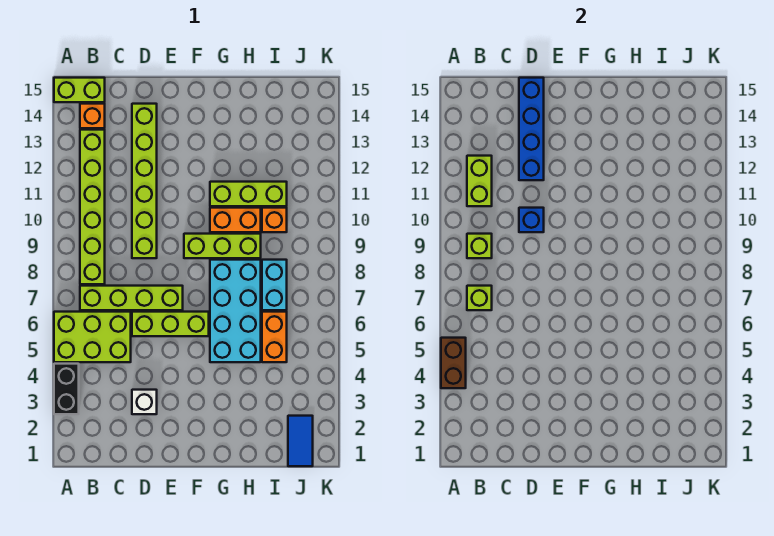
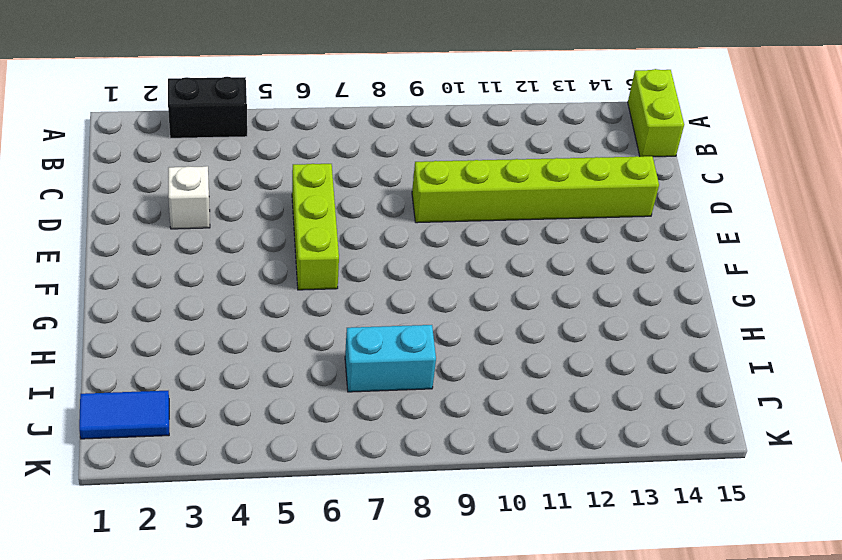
none -> lime brick A5:C6 level 1
none -> lime brick B7:E7 level 1
none -> lime brick B8:B13 level 1

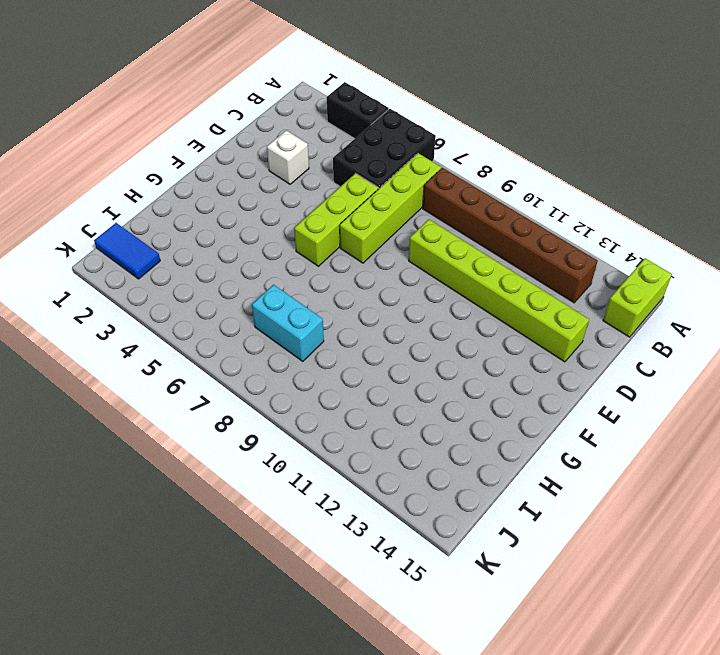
black brick A5:C6 level 1 -> lime brick A5:C6 level 1
brown brick B8:B13 level 1 -> lime brick B8:B13 level 1
none -> orange brick B14 level 1
none -> lime brick F9:H9 level 1
none -> cyan brick G5:H8 level 1

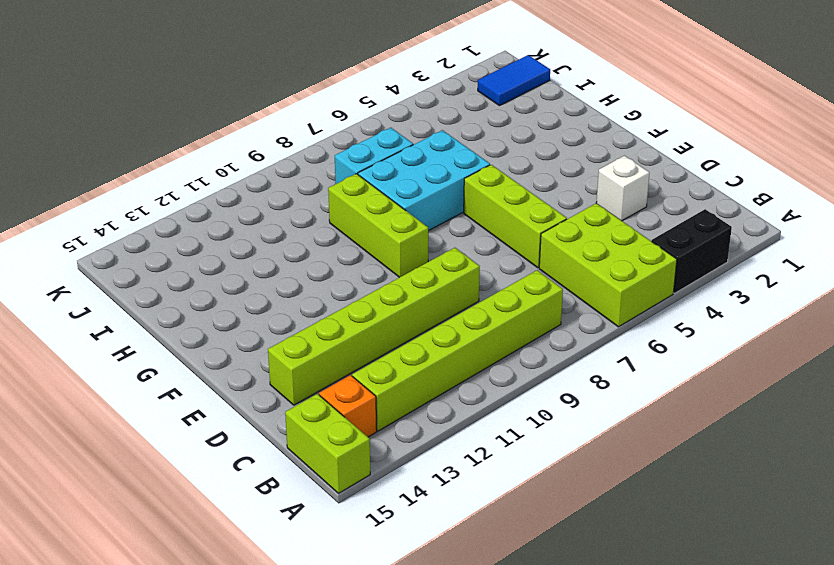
cyan brick G6:H8 level 1 -> cyan brick G5:H8 level 1
none -> lime brick B7:E7 level 1
none -> orange brick G10:H10 level 1
none -> lime brick G11:I11 level 1

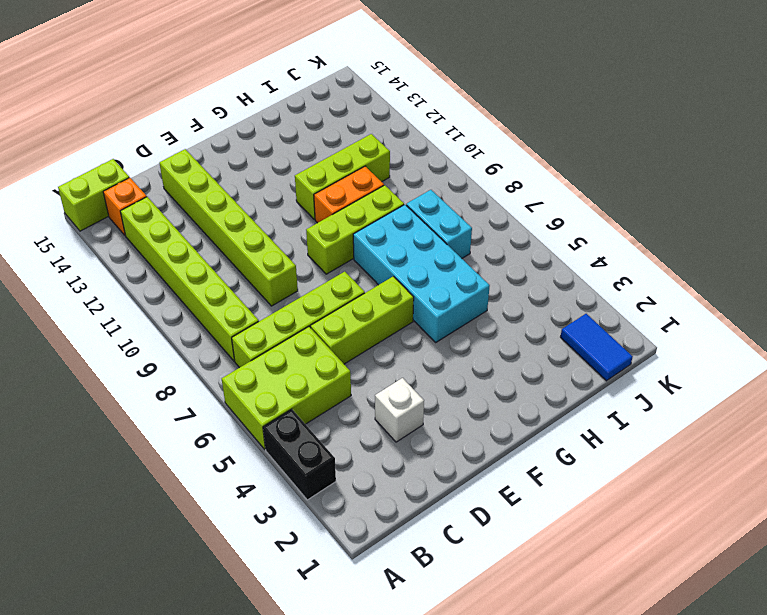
none -> orange brick I5:I6 level 1
none -> orange brick I10 level 1
none -> brown brick A4:A5 level 2

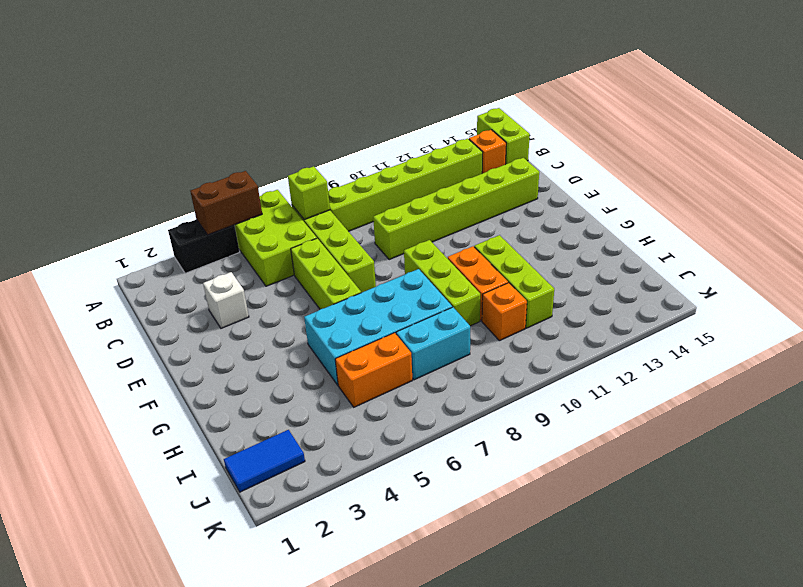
none -> lime brick B9 level 2
none -> lime brick B11:B12 level 2
none -> blue brick D10 level 2

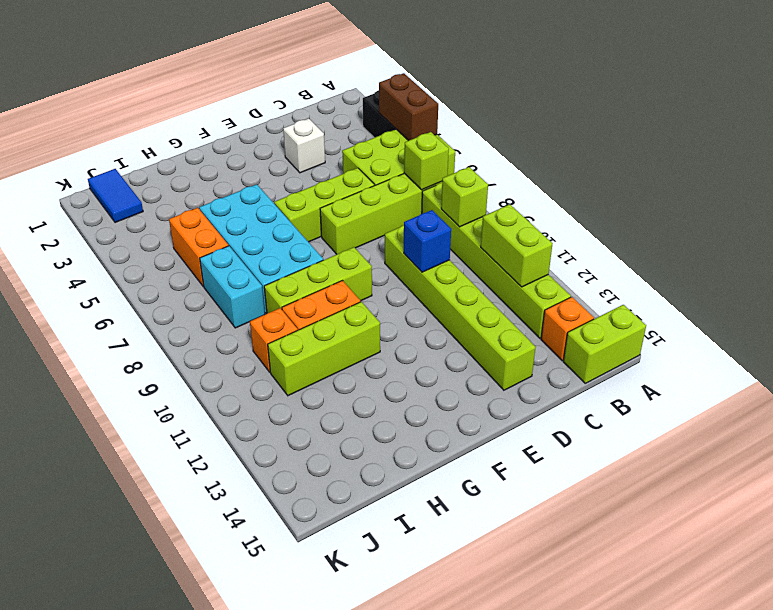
none -> blue brick D12:D15 level 2

